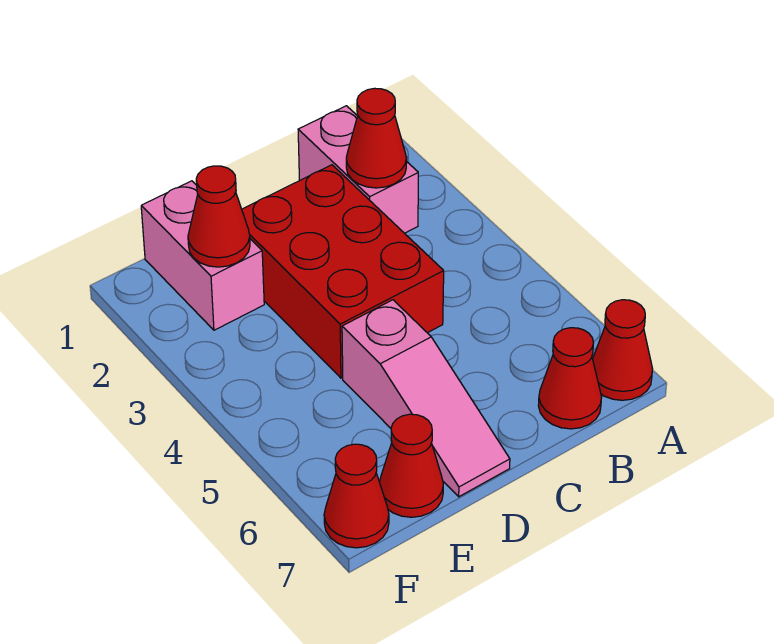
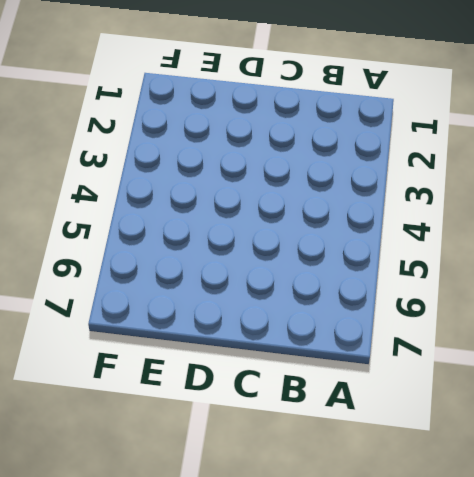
none -> red cone A7 level 1
none -> pink brick B1:B2 level 1

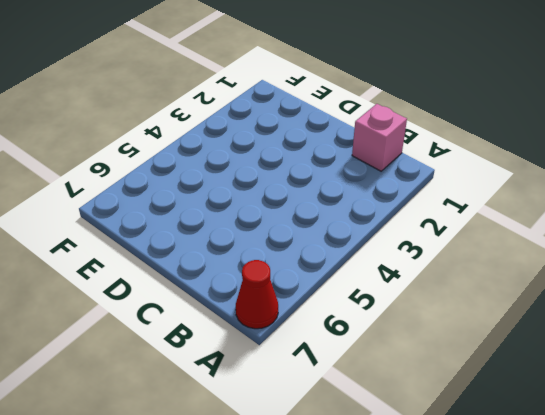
pink brick B1 level 1 -> pink brick B1:B2 level 1
none -> red cone B7 level 1
none -> red brick C2:D4 level 1

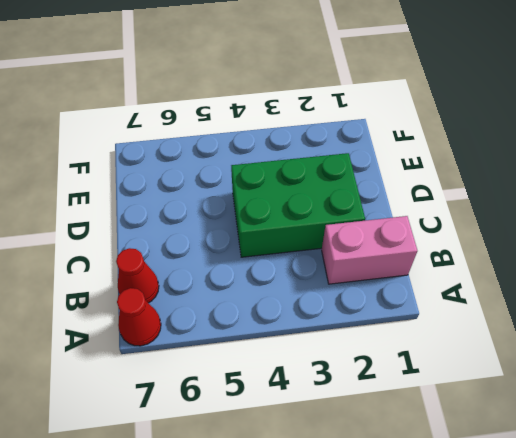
green brick C2:D4 level 1 -> red brick C2:D4 level 1
none -> pink slope D5:D7 level 1 top 5
none -> pink brick E1:E2 level 1

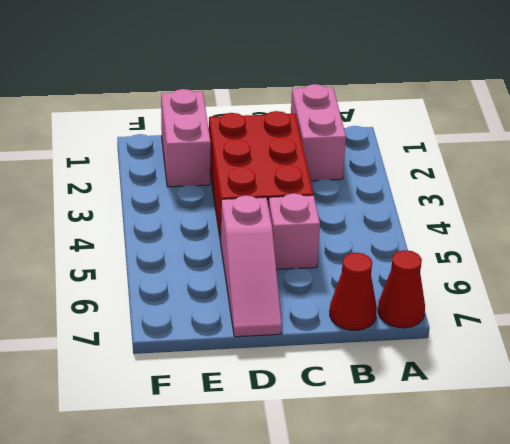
pink brick C5 level 1 -> none
none -> red cone E7 level 1
none -> red cone F7 level 1

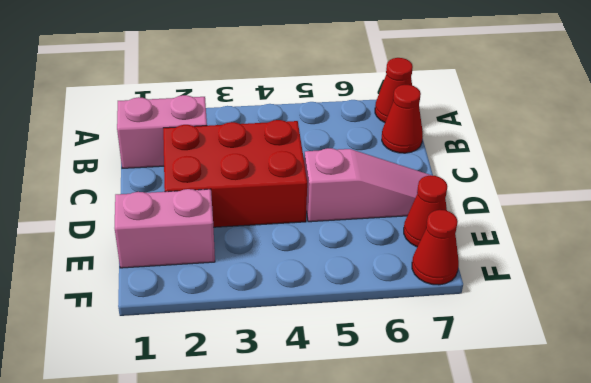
none -> red cone B2 level 2
none -> red cone E2 level 2

